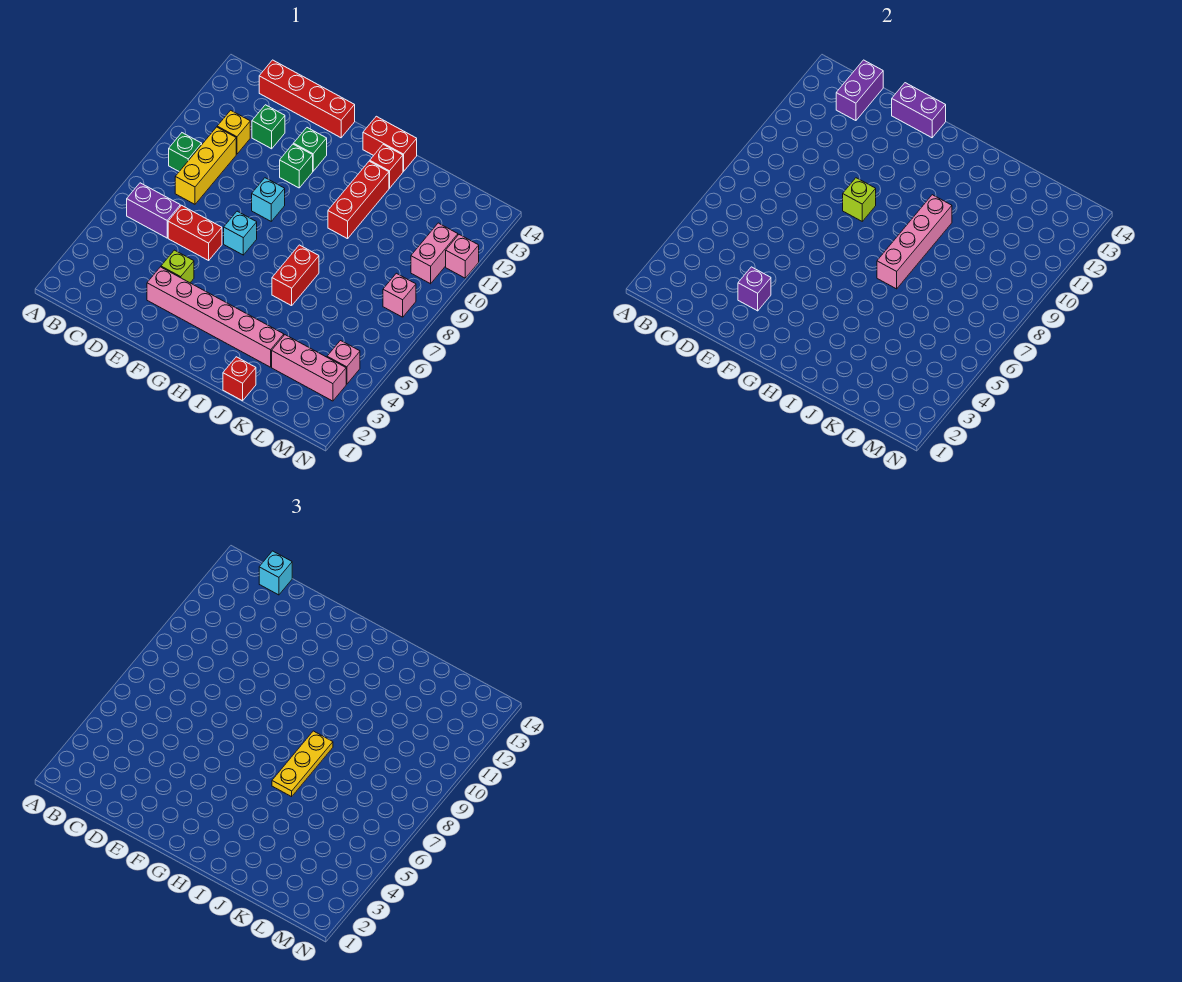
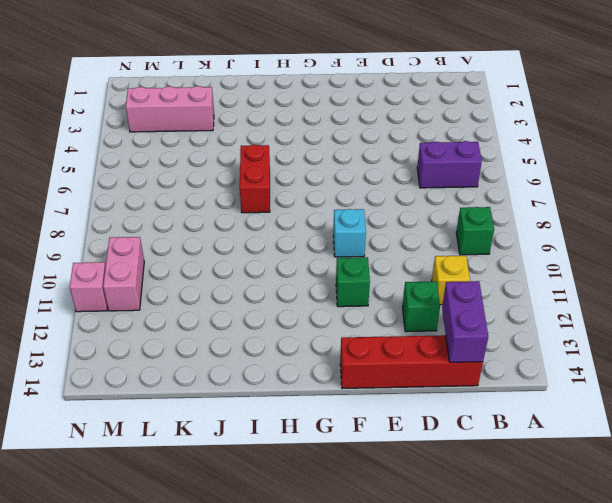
none -> yellow brick C8:C10 level 1
none -> red brick D6:E6 level 1
none -> pink brick E3:J3 level 1
none -> lime brick E4 level 1

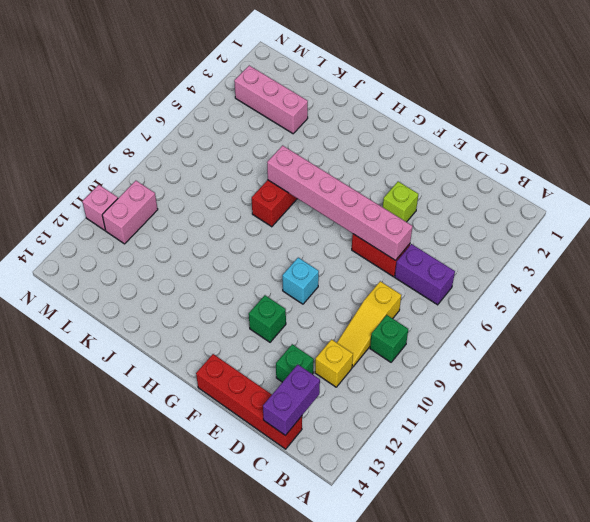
yellow slope C8:C10 level 1 top 8 -> yellow brick C8:C10 level 1
pink brick D6:I6 level 2 -> pink brick E3:J3 level 1
none -> cyan brick F7 level 1
none -> green brick F12 level 1
none -> red brick H14:I14 level 1
none -> red brick I10:I12 level 1

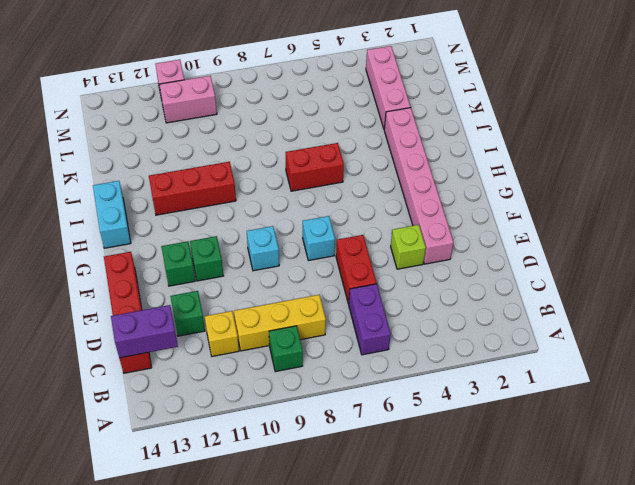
cyan brick H14:I14 level 1 -> red brick H14:I14 level 1
none -> red brick I13 level 1
none -> red brick J1 level 1
none -> pink brick M4 level 1
none -> pink brick M8 level 1

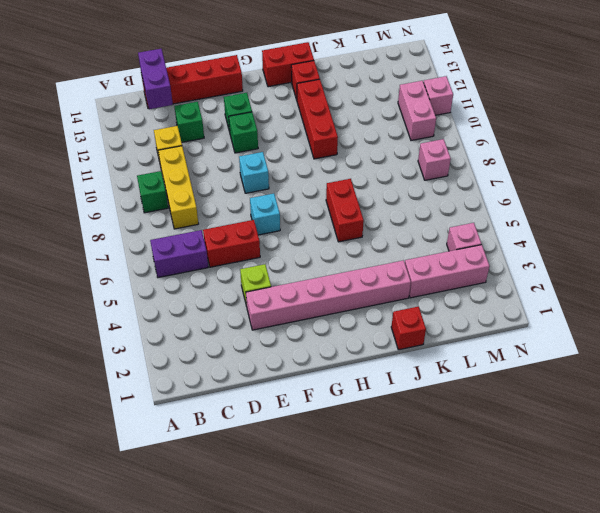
none -> purple brick E3 level 2
none -> purple brick E14:F14 level 2
none -> lime brick F9 level 2
none -> pink brick I7:I10 level 2

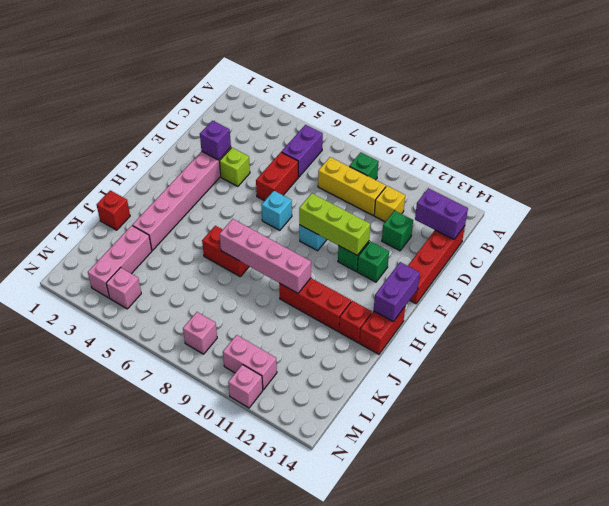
lime brick F9:F11 level 2 -> lime brick F9 level 2
purple brick G14:H14 level 2 -> purple brick E14:F14 level 2
none -> cyan brick C14 level 3
none -> yellow plate I6:I8 level 3

